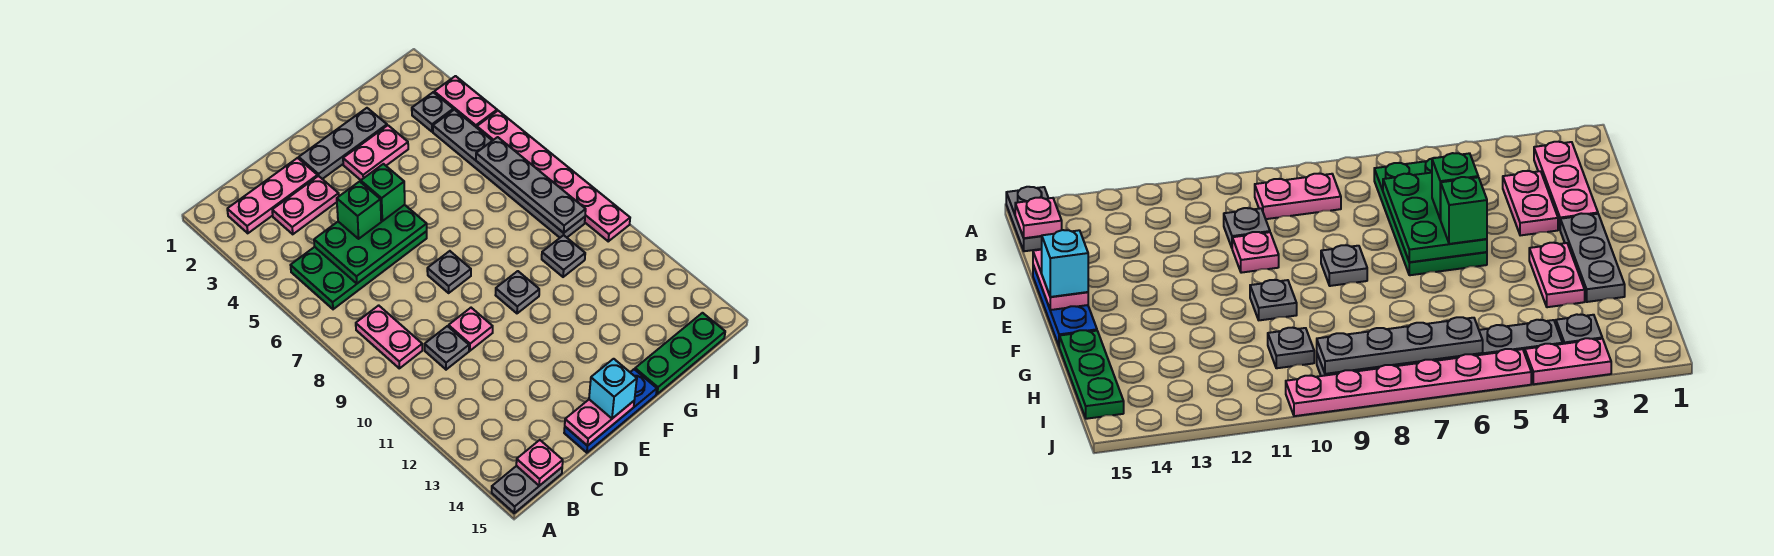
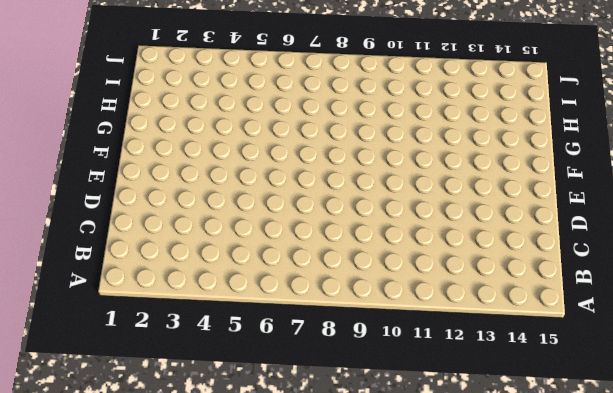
none -> grey plate A15:B15 level 1
none -> pink plate B2:D2 level 1
none -> green plate B5:E6 level 1

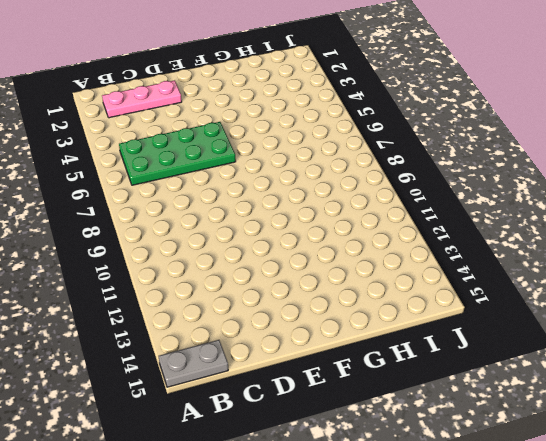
none -> pink plate B8:B9 level 1
none -> pink plate C3:D3 level 1
none -> grey plate C10 level 1

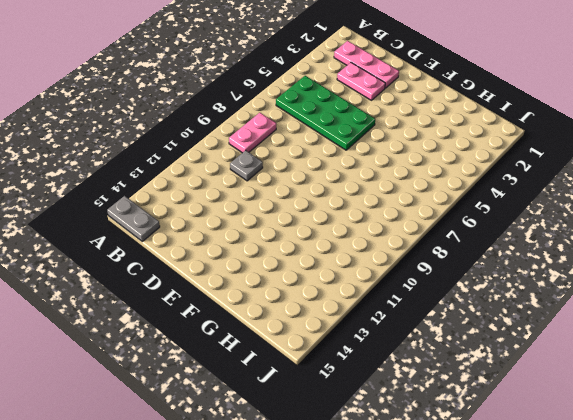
none -> pink plate D10 level 1
none -> blue plate D15:F15 level 1
none -> grey plate E2:G2 level 1

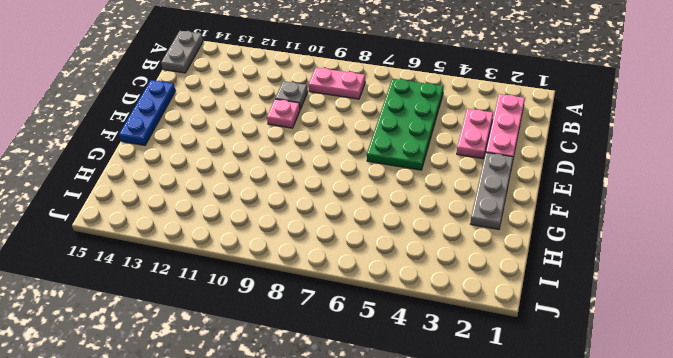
none -> grey plate E8 level 1
none -> pink plate F3:G3 level 1
none -> grey plate F10 level 1

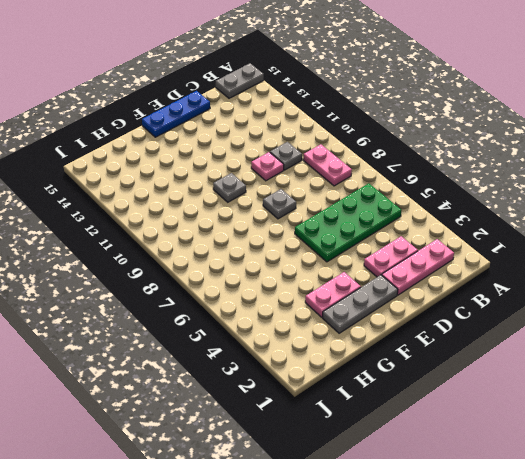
none -> green plate G15:I15 level 1
none -> grey plate H10 level 1
none -> grey plate I3 level 1

